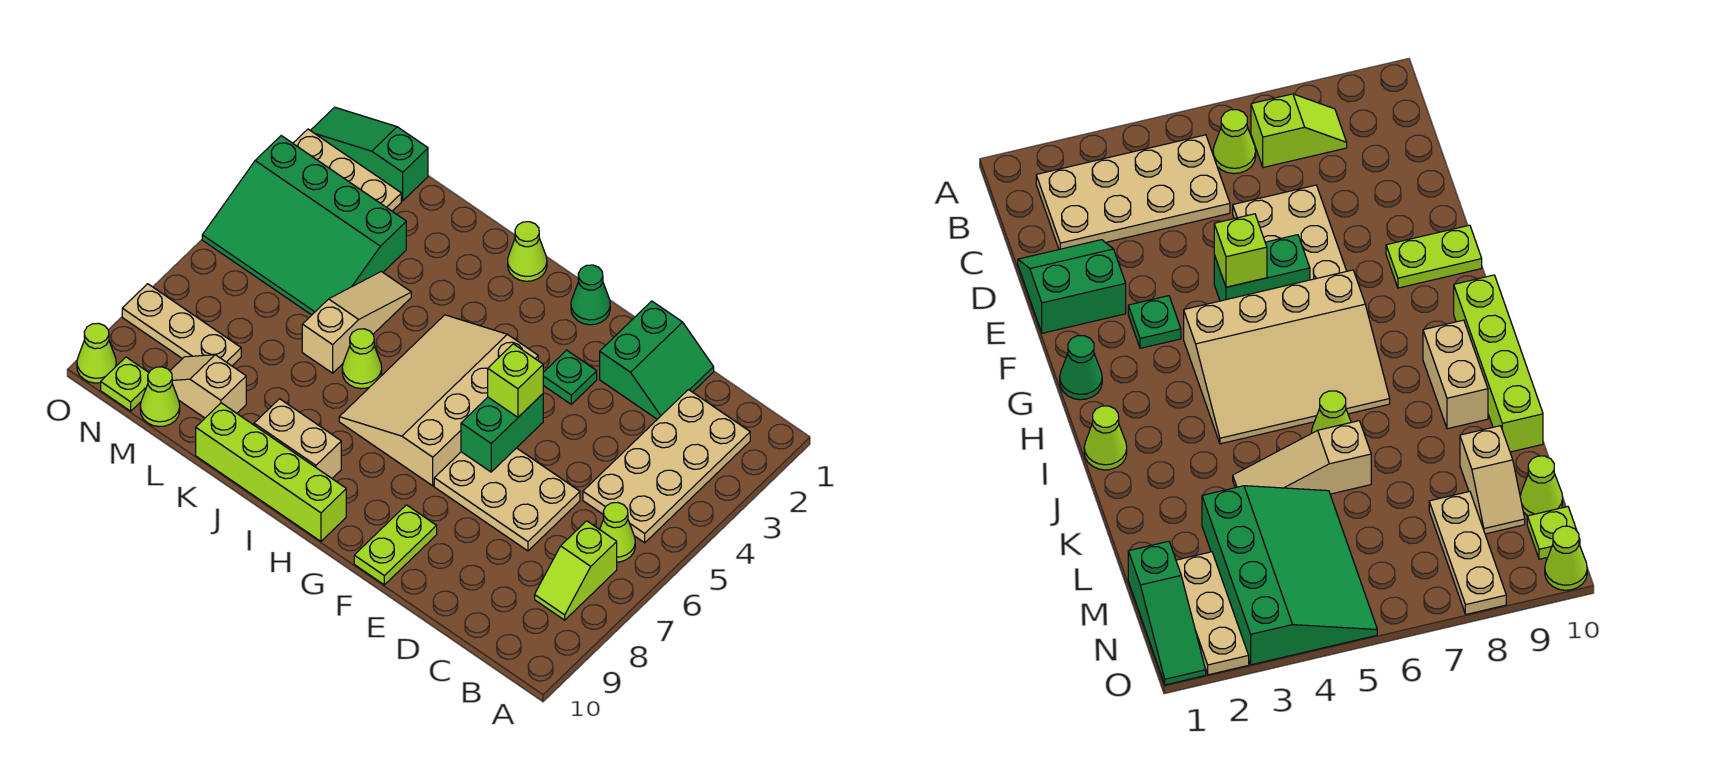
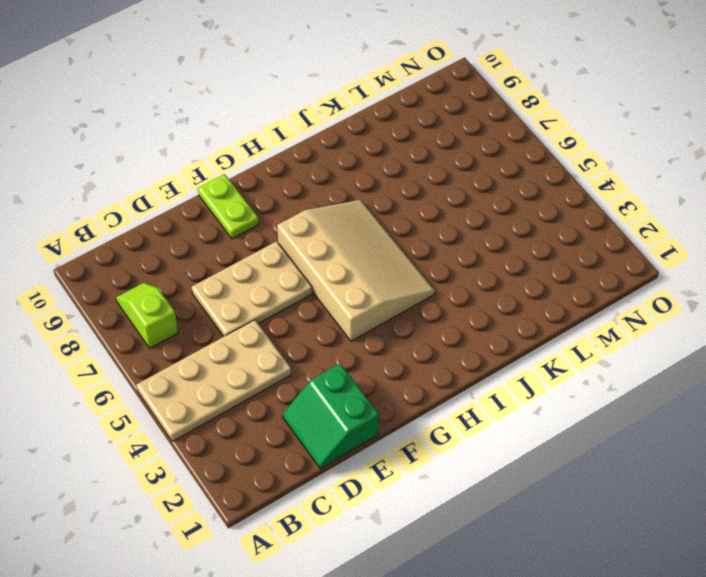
tan plate A4:D5 level 1 -> tan plate B2:C5 level 1
none -> lime cone B6 level 1
none -> green plate F3 level 1
none -> green cone G1 level 1

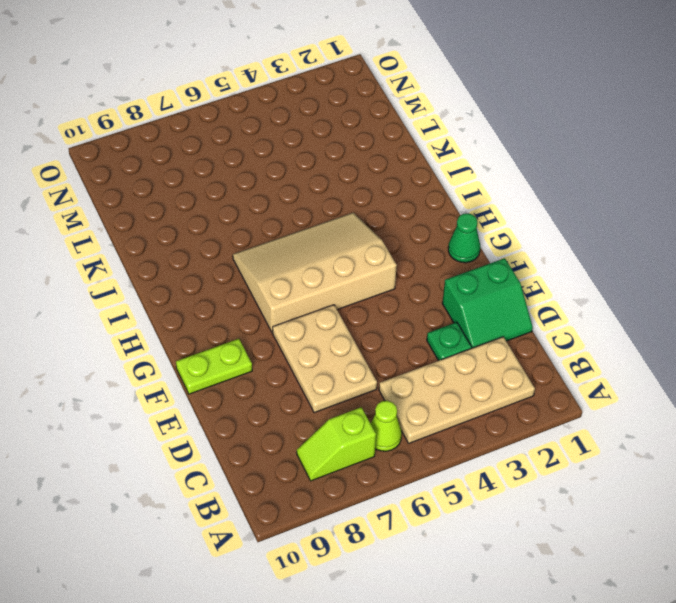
green plate D3 level 1 -> green plate F3 level 1
none -> lime brick H10:K10 level 1
none -> lime cone I1 level 1
none -> tan brick I9:J9 level 1

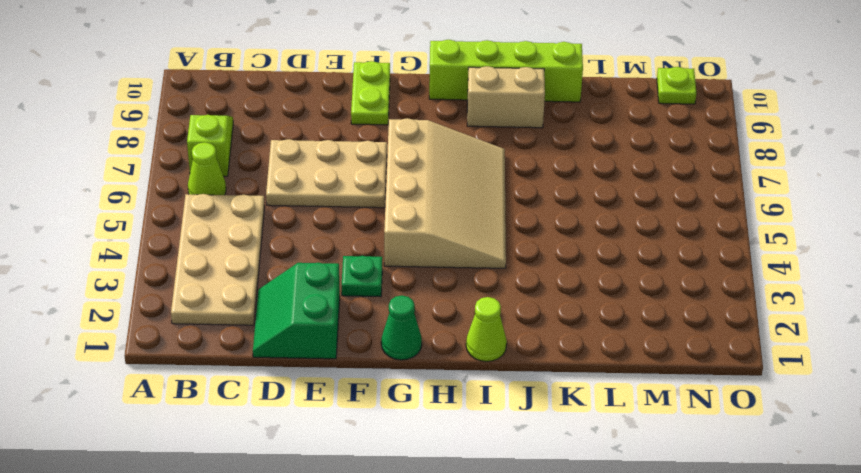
none -> lime cone J6 level 1
none -> tan slope K4:K6 level 1 top 6
none -> green slope L3:O5 level 1 top 3

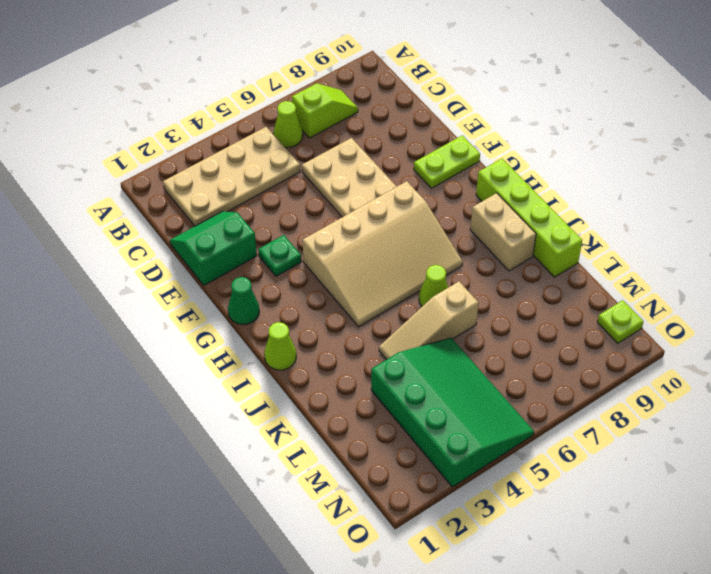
none -> tan slope L9:M9 level 1 top L
none -> green slope M1:O1 level 1 top M
none -> tan plate M2:O2 level 1

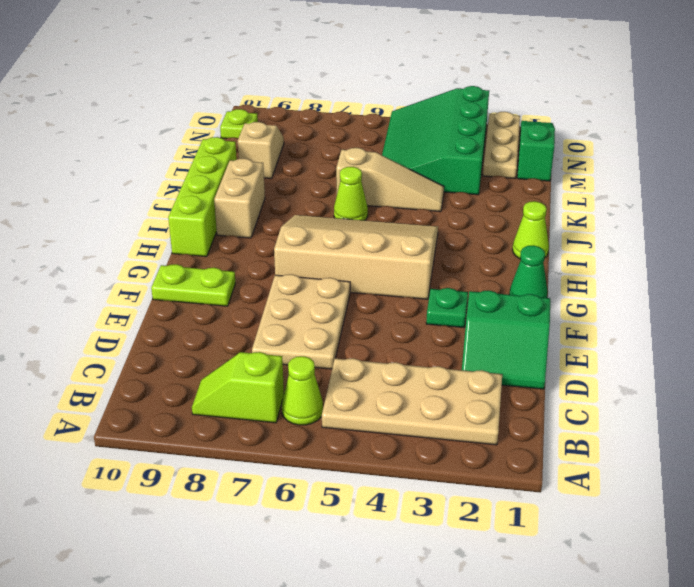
none -> tan plate M8:O8 level 1
none -> lime cone M10 level 1
none -> lime cone O10 level 1

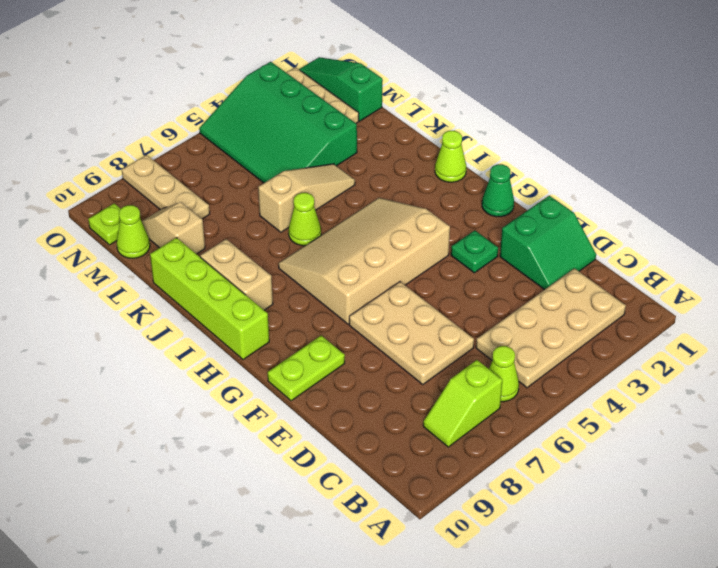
none -> lime cone O10 level 1
none -> green brick F5:F6 level 2
none -> lime brick F5 level 3

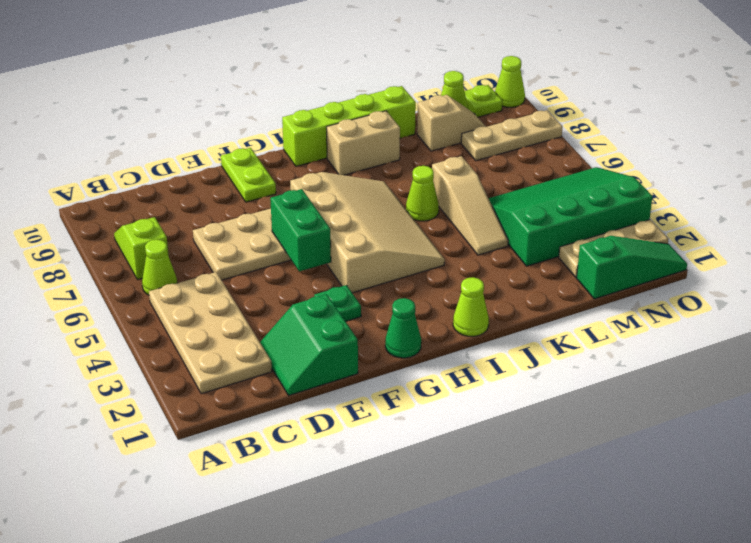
none -> lime brick F5 level 3

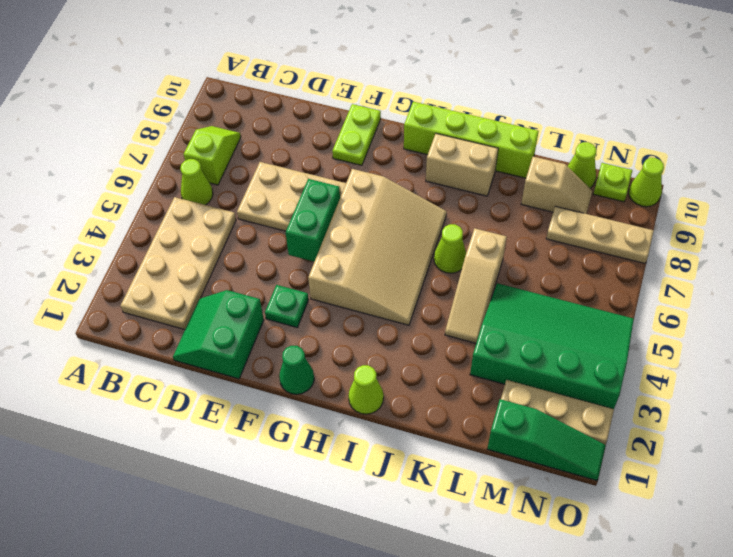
none -> lime brick F5 level 3

